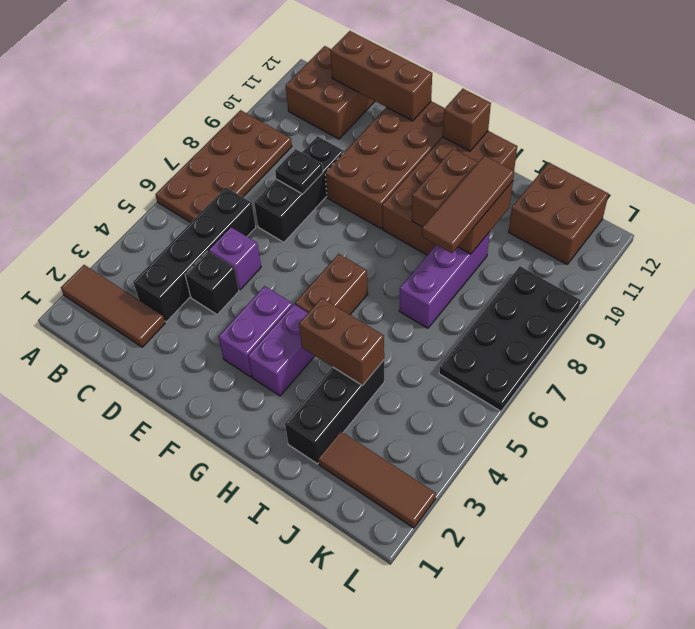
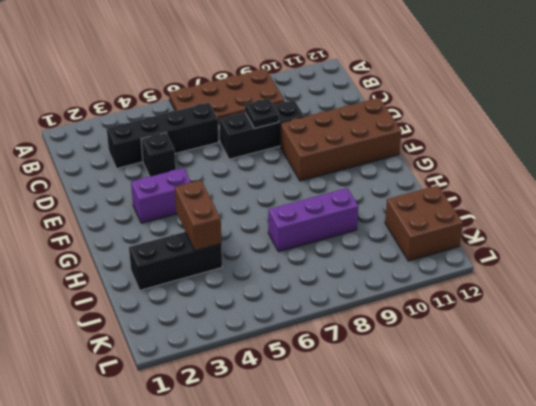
none -> brown tile A2:C2 level 1
none -> brown brick B11:C12 level 1
none -> purple brick D5 level 1

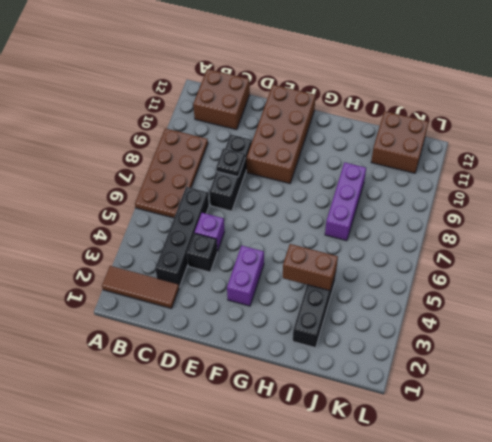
none -> purple brick G3:G4 level 1
none -> brown brick G5:G6 level 1
none -> brown brick G9:H12 level 1

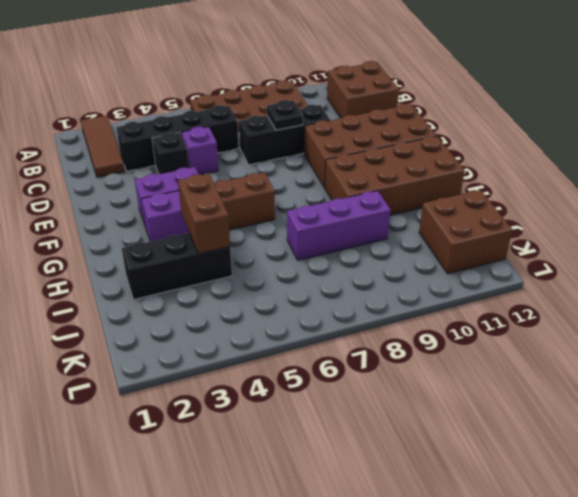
none -> brown tile J2:L2 level 1
none -> black plate K6:L9 level 1
none -> brown brick C12:E12 level 2

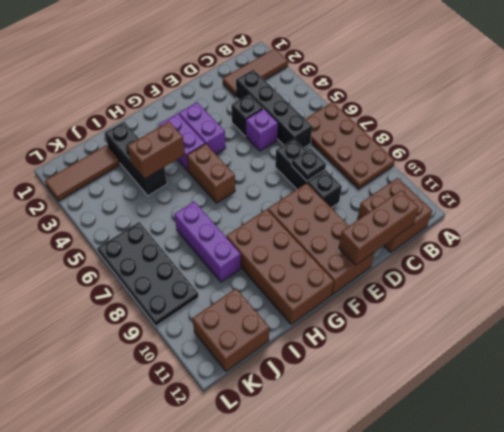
none -> brown brick G12 level 2
none -> brown brick H9:I10 level 2
none -> brown tile I8:I10 level 3

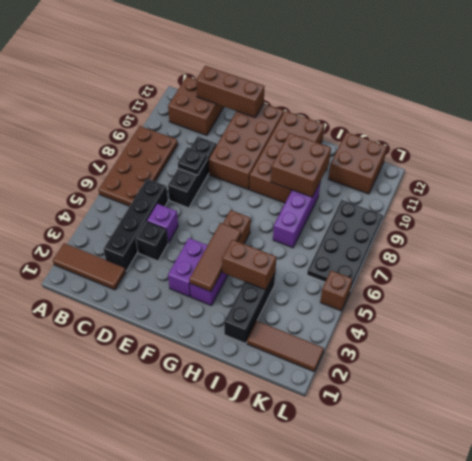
brown tile G3:G5 level 2 -> brown tile I8:I10 level 3
brown brick L5 level 1 -> brown brick G12 level 2

